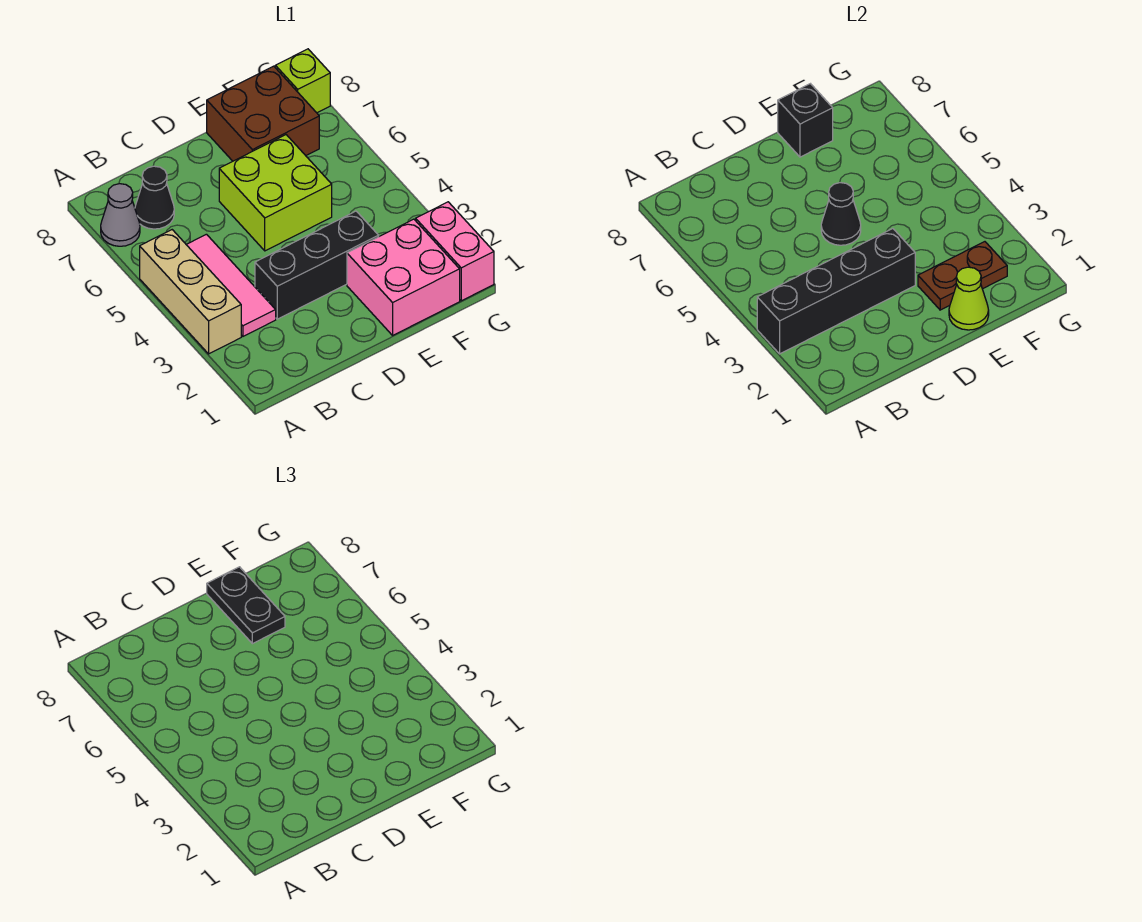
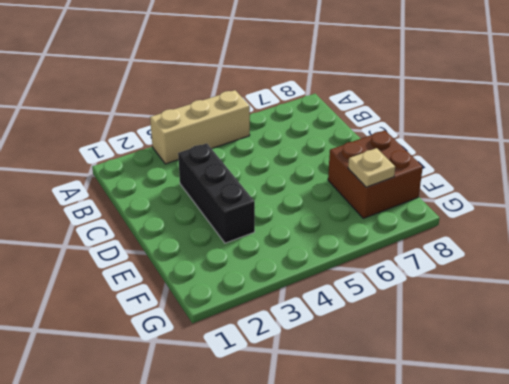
tan plate F7 level 2 -> none
none -> grey cone A7 level 1
none -> pink tile B3:B5 level 1
none -> black cone B7 level 1

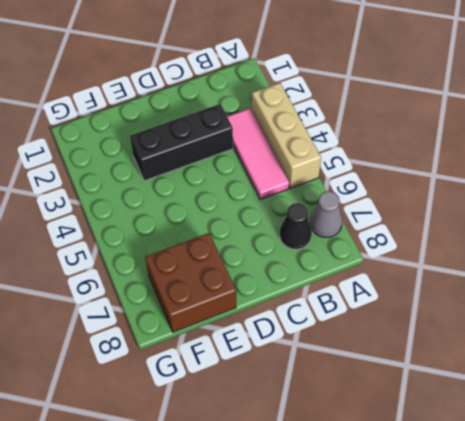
none -> lime brick D5:E6 level 1
none -> pink brick E1:F2 level 1
none -> pink brick G1:G2 level 1

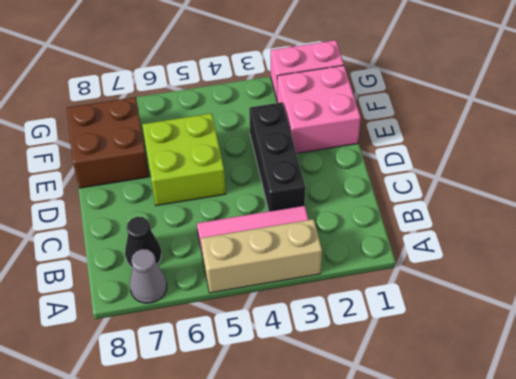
none -> lime brick G8 level 1
none -> black brick A3:D3 level 2
none -> black cone D5 level 2

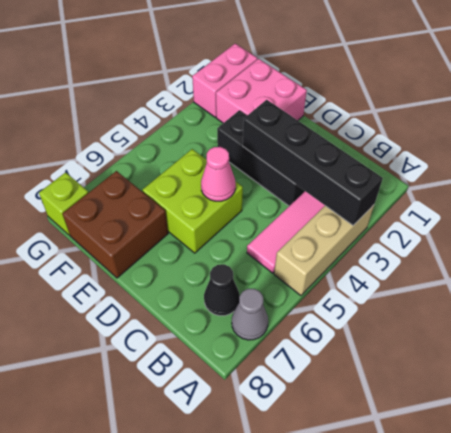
pink cone D5 level 2 -> black cone D5 level 2
none -> lime cone E1 level 2
none -> brown plate E2:F2 level 2
none -> black brick E8 level 2

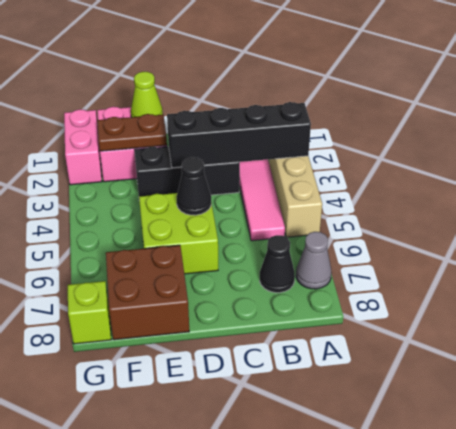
none -> black brick E8 level 2
none -> black plate E7:E8 level 3

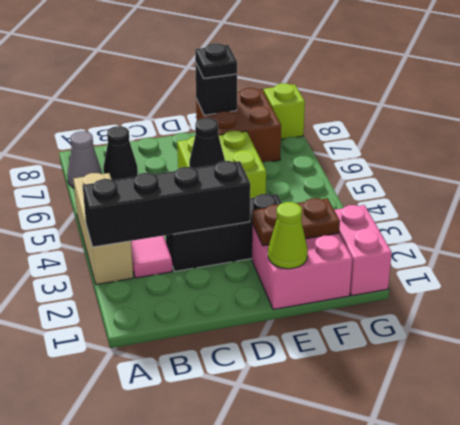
black plate E8 level 3 -> black plate E7:E8 level 3

